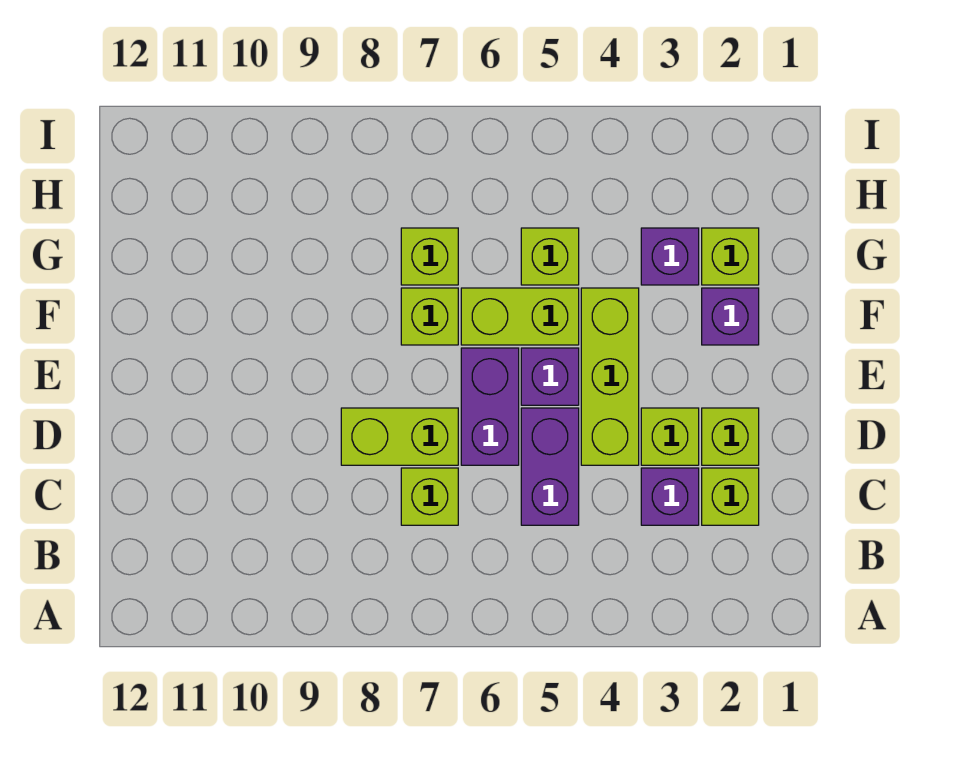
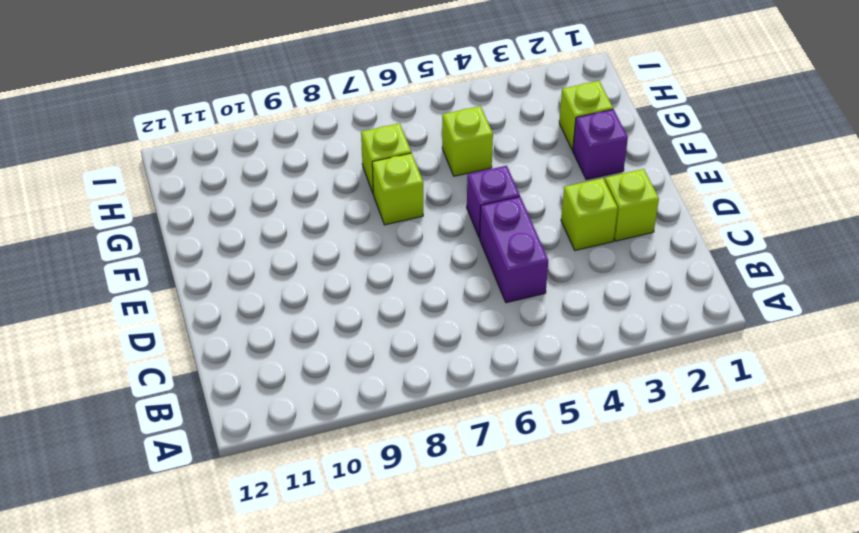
none -> lime brick C2 level 1
none -> purple brick C3 level 1
none -> lime brick C7 level 1

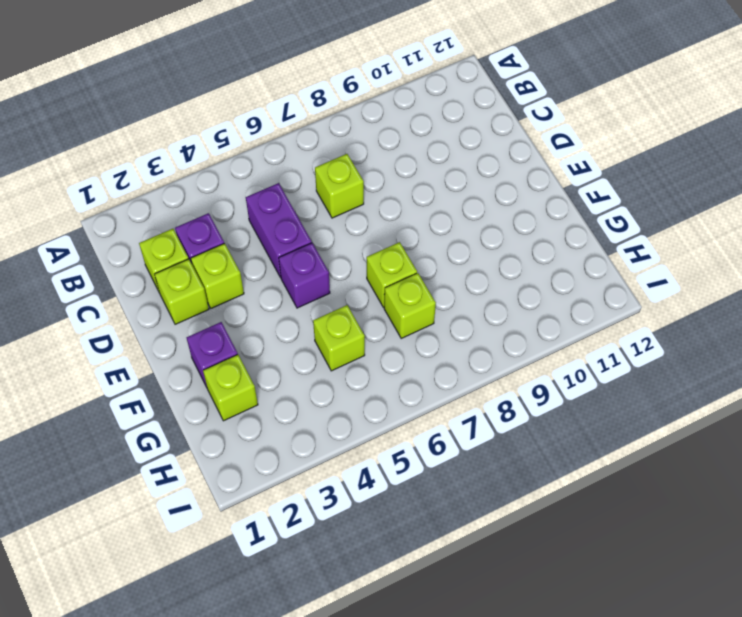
none -> lime brick D4:F4 level 1
none -> purple brick D6:E6 level 1
none -> lime brick D7:D8 level 1

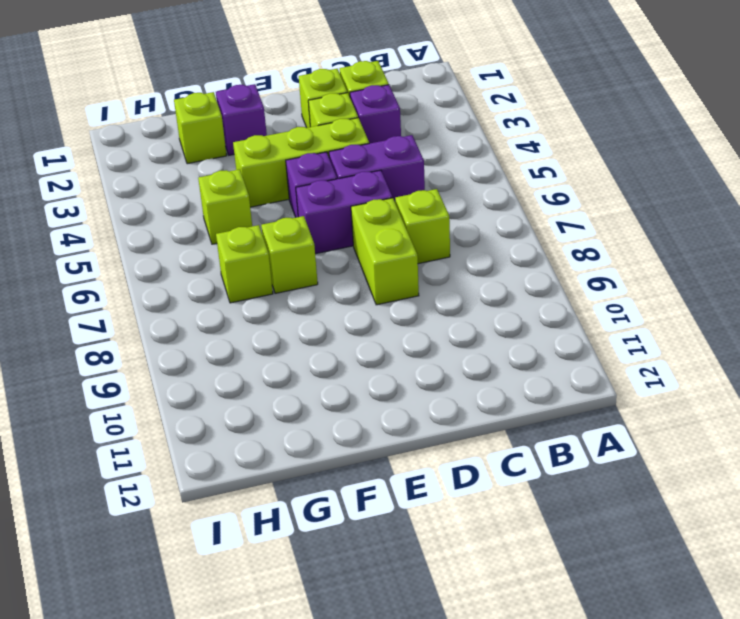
none -> lime brick F5:F6 level 1
none -> purple brick G3 level 1

